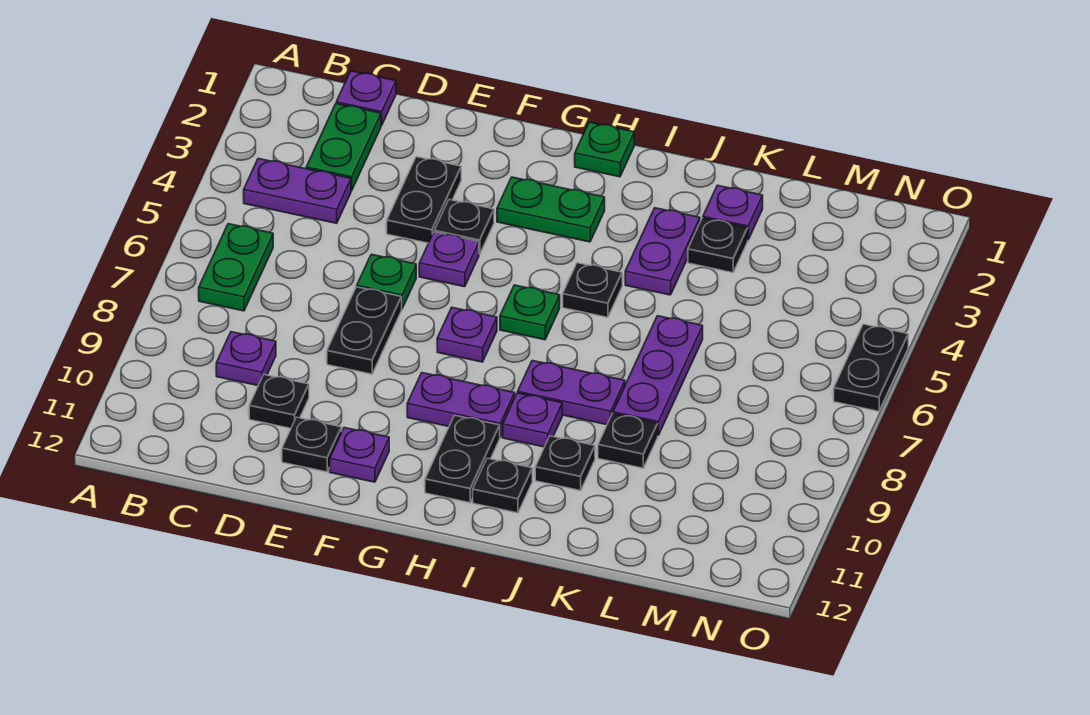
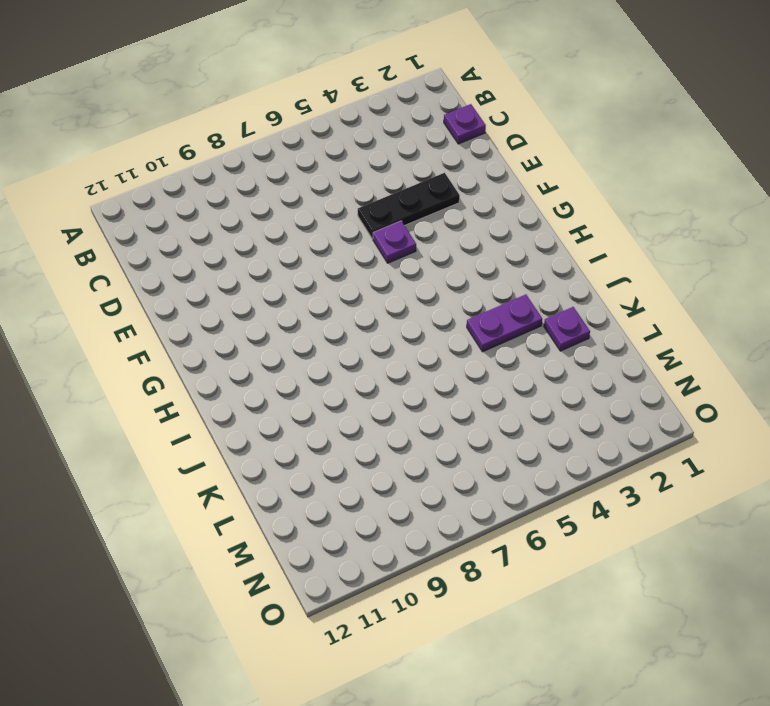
black plate E3:E5 level 1 -> black plate E3:E4 level 1
none -> purple plate B4:C4 level 1
none -> green plate B6:B7 level 1
none -> green plate C2:C3 level 1
none -> purple plate C9 level 1

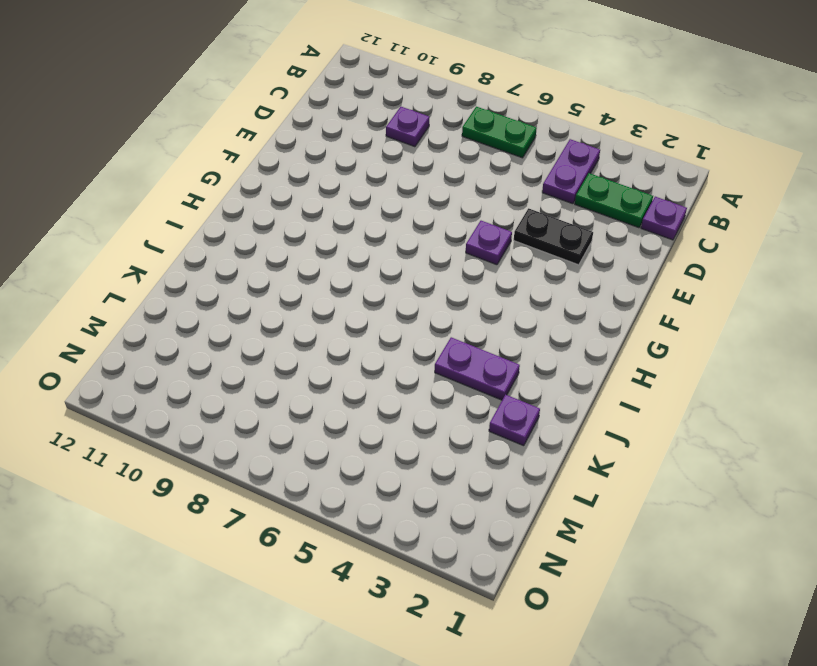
none -> black plate D10 level 1
none -> green plate E6 level 1
none -> black plate E7:E8 level 1
none -> black plate E11 level 1

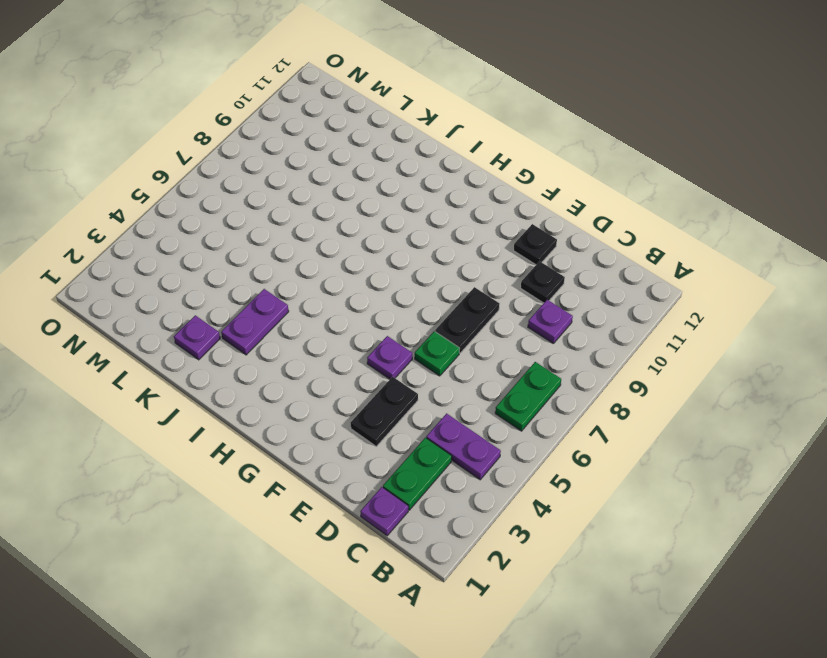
none -> black plate F4 level 1
none -> purple plate F11 level 1
none -> green plate G3:H3 level 1
none -> purple plate G7 level 1

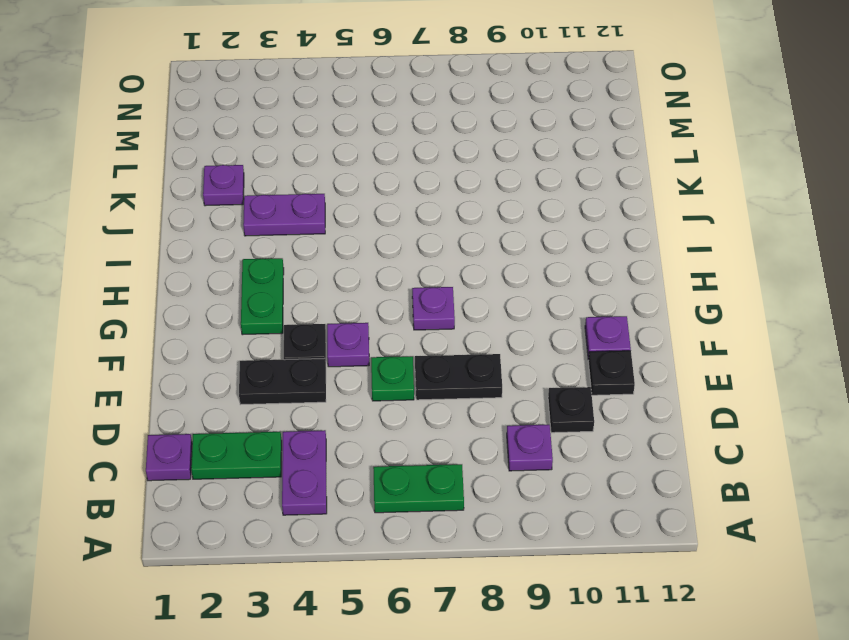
none -> purple plate G9:H9 level 1
none -> green plate H1 level 1
none -> green plate H6 level 1
none -> black plate H10:H11 level 1

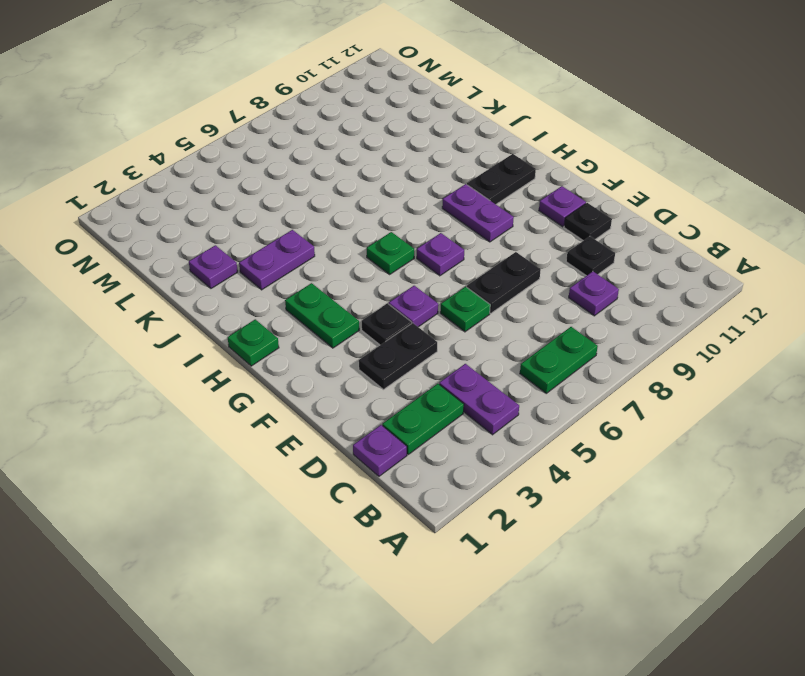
none -> black plate I5 level 1
none -> purple plate I8:J8 level 1
none -> purple plate I9 level 1
none -> black plate I11 level 1

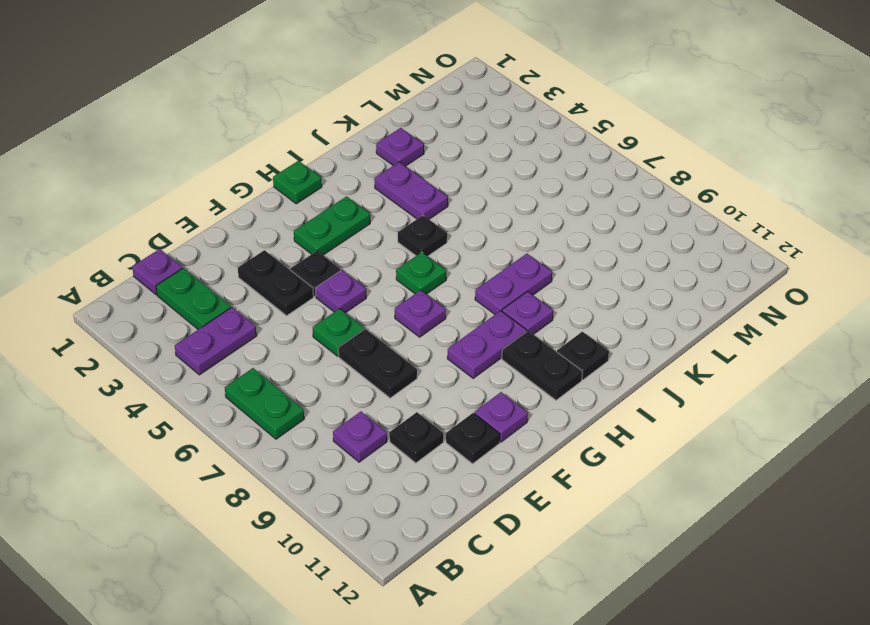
none -> black plate J10 level 1
none -> black plate K3 level 1
none -> purple plate K6:K8 level 1
none -> black plate K9 level 1

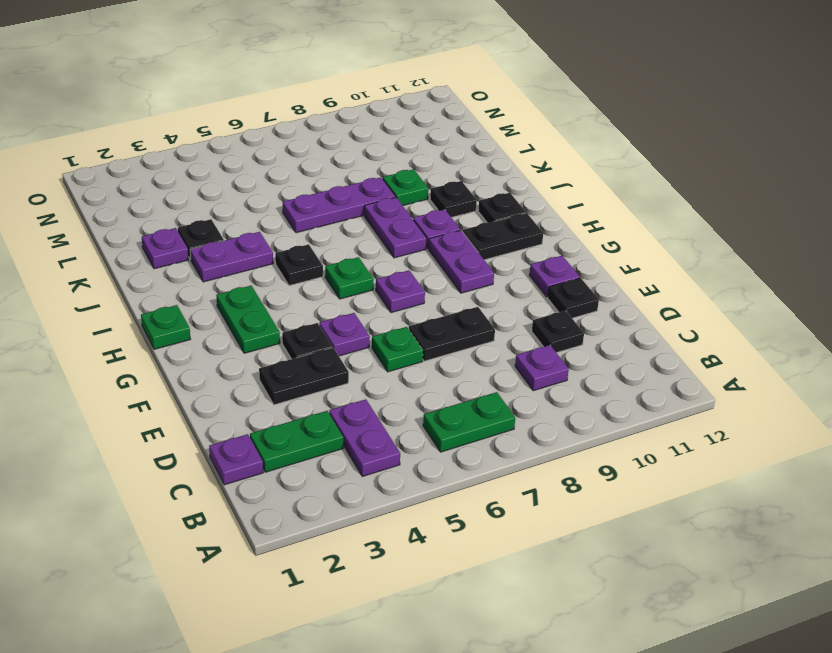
green plate K9 level 1 -> black plate K9 level 1
none -> black plate O5:O6 level 1

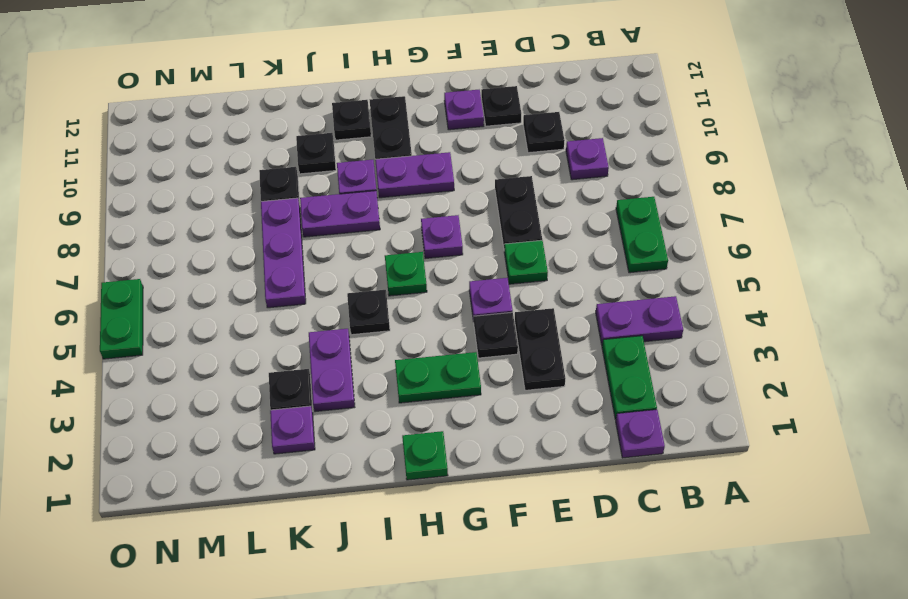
green plate O5:O6 level 1 -> black plate O5:O6 level 1

